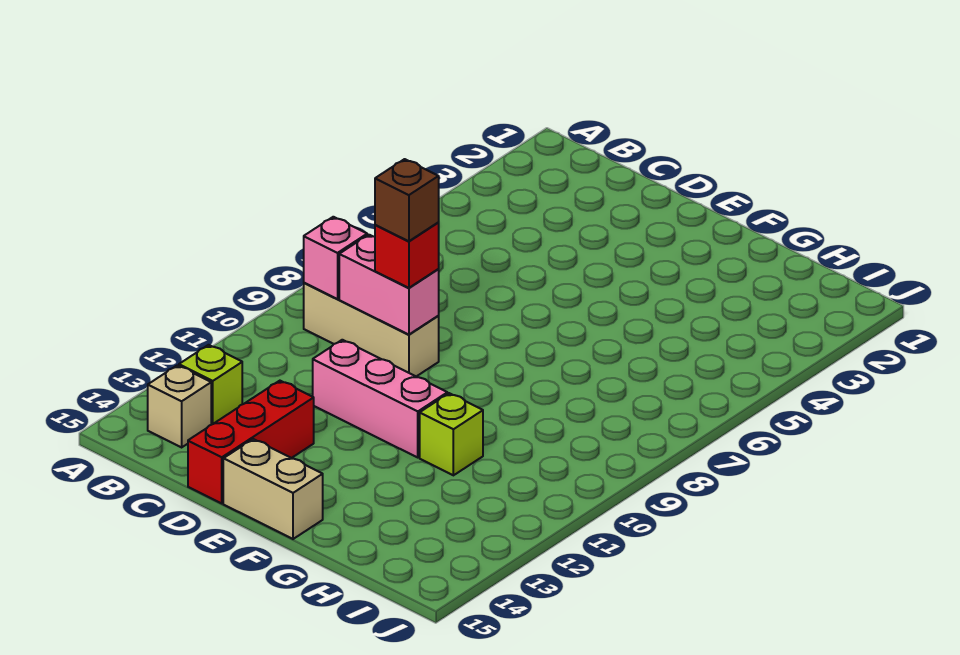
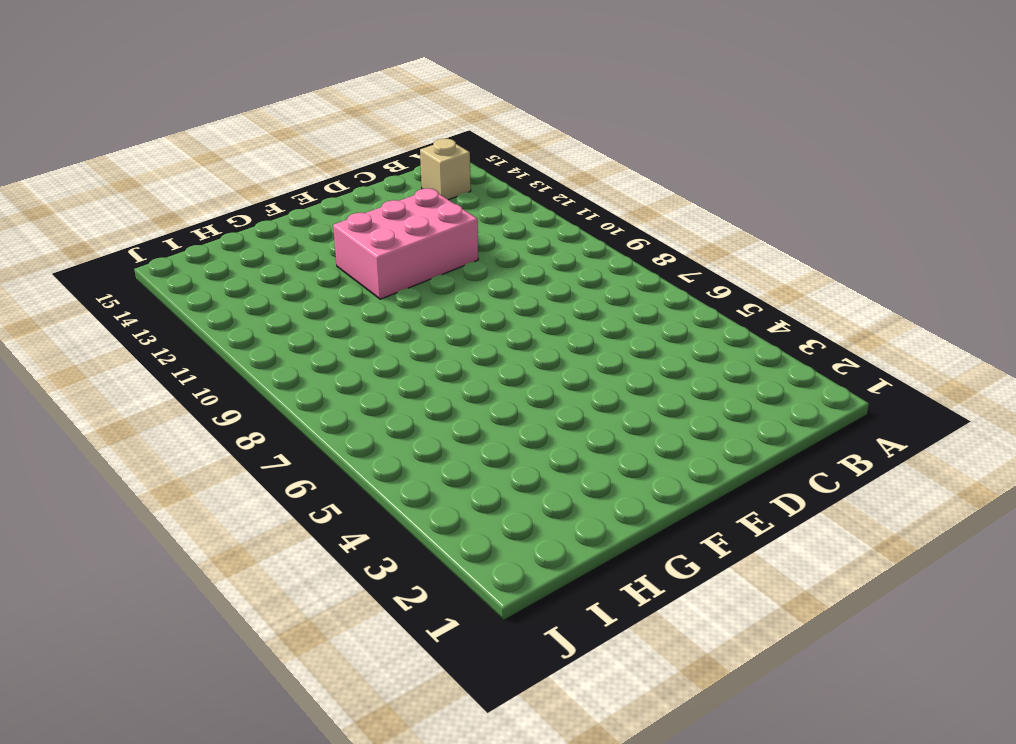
pink brick D11:F12 level 1 -> pink brick D11:F11 level 1
none -> tan brick B9:D9 level 1
none -> lime brick B13 level 1

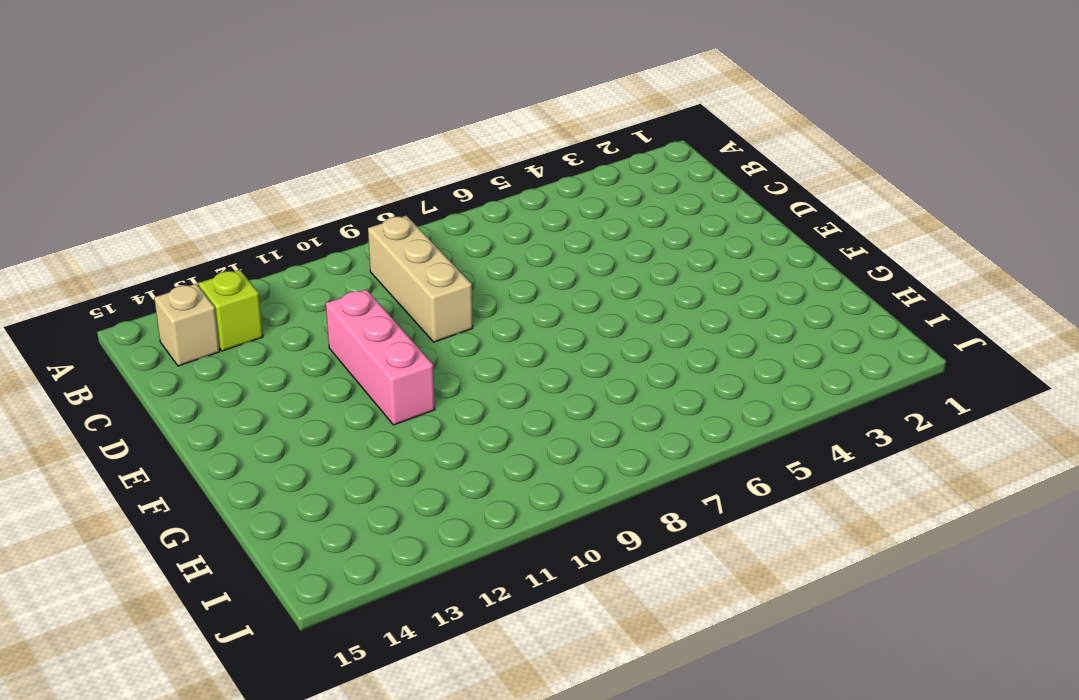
none -> red brick D13:D15 level 1
none -> tan brick E15:F15 level 1

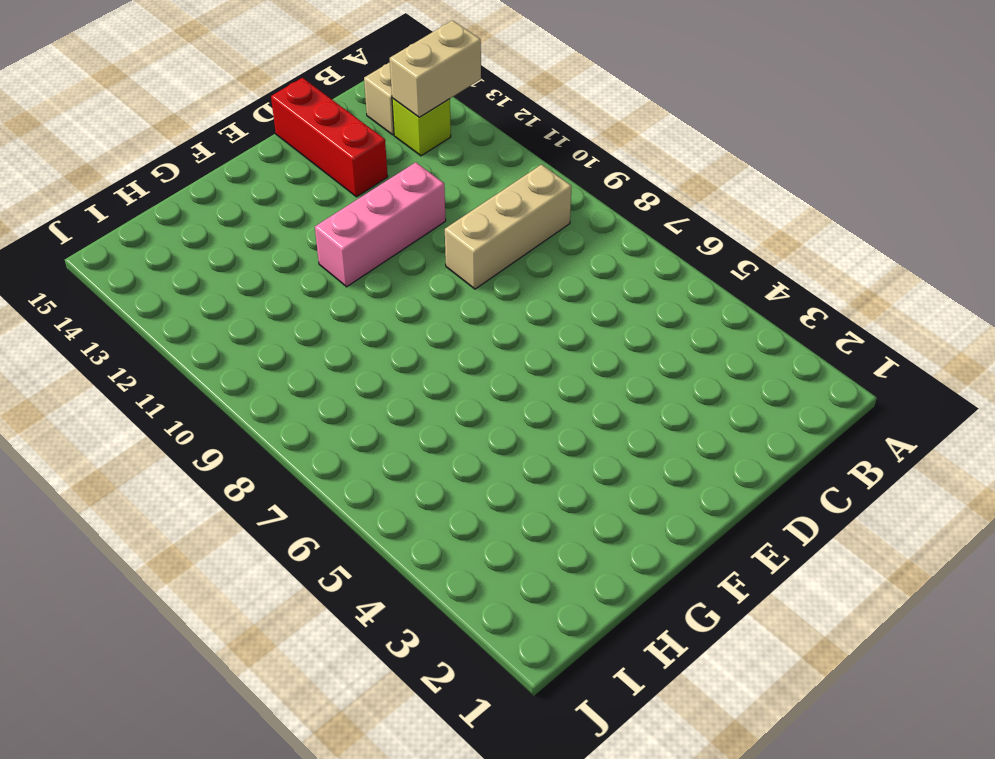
tan brick A13:B13 level 2 -> tan brick E15:F15 level 1
none -> lime brick G11 level 1
none -> pink brick B9 level 2

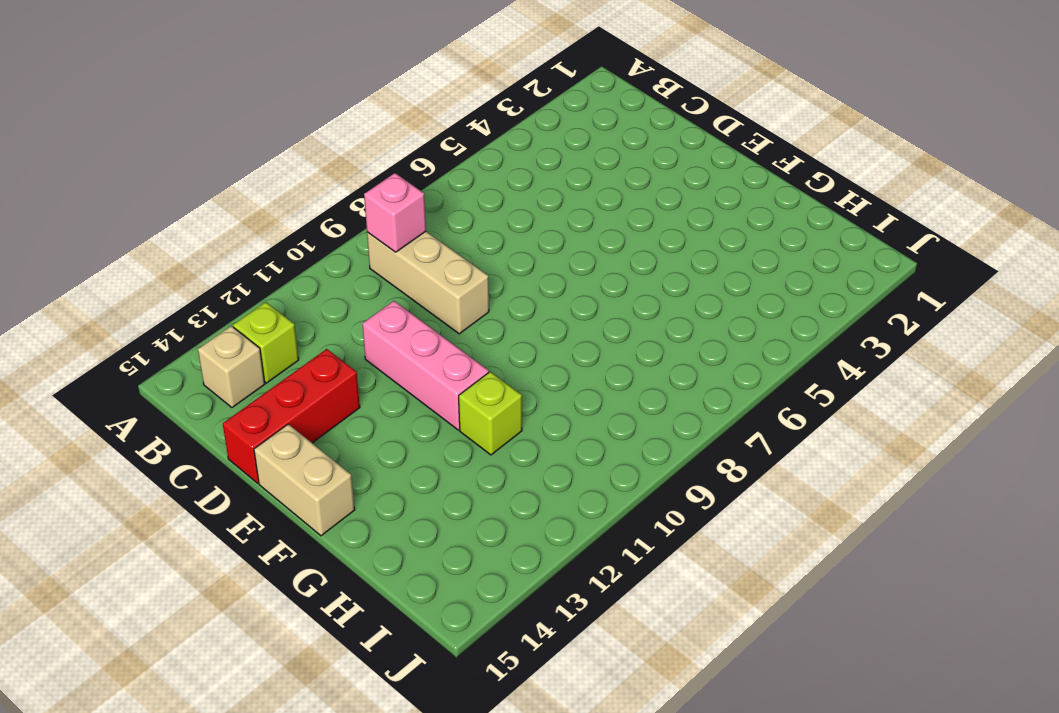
none -> pink brick C9:D9 level 2
none -> red brick D9 level 3

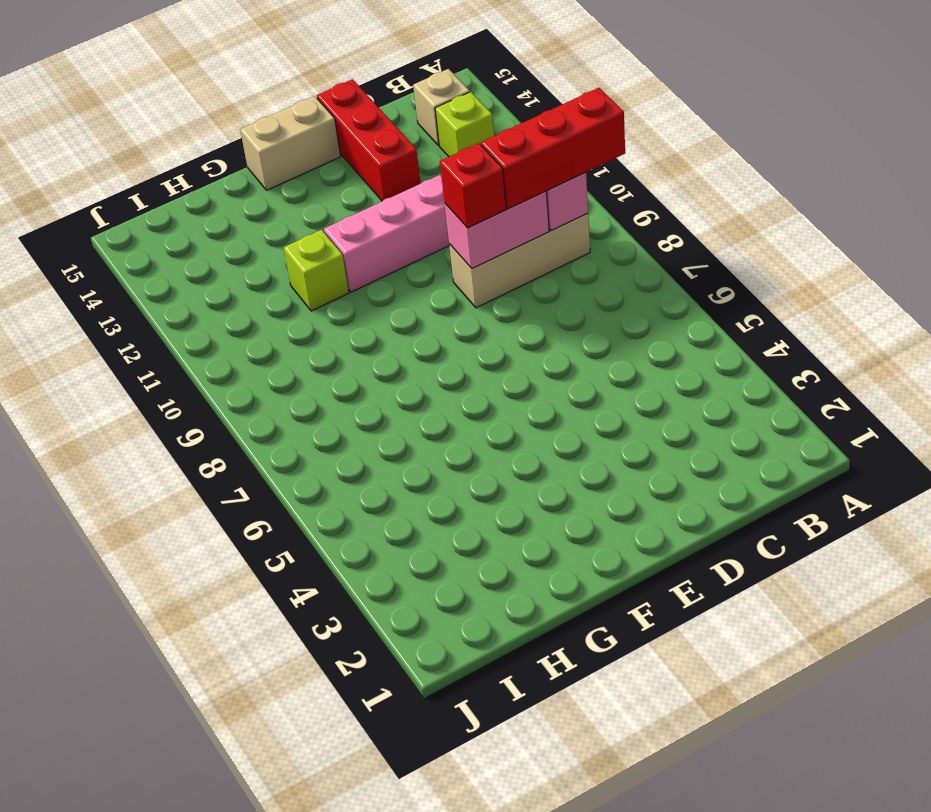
red brick A9:C9 level 3 -> none
none -> brown brick D9 level 4

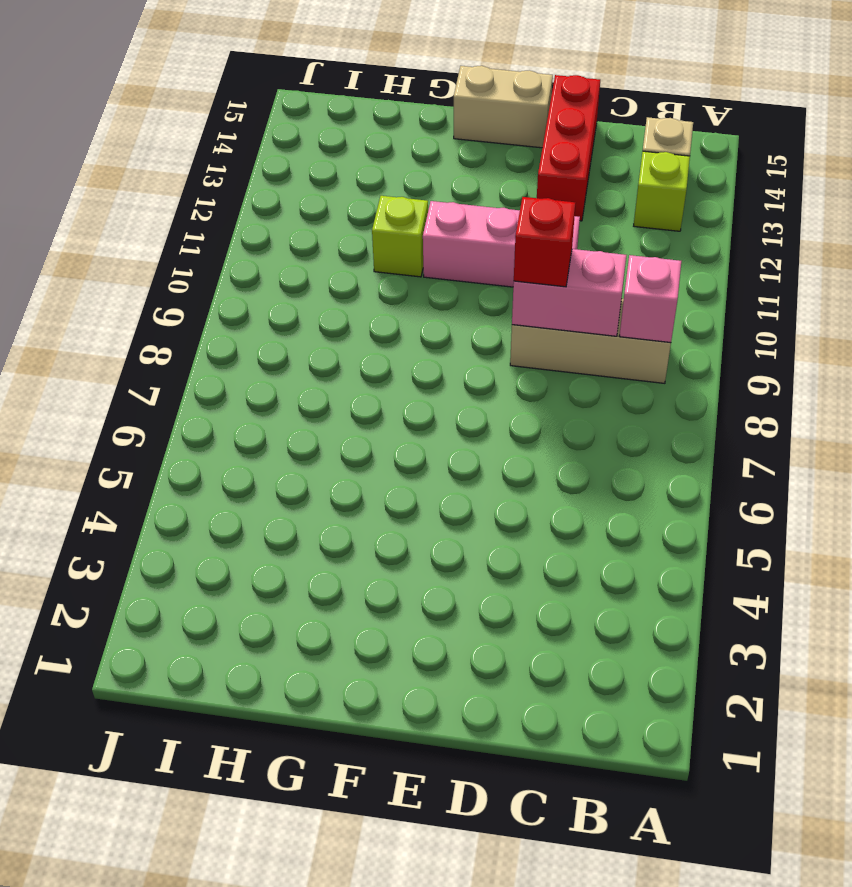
none -> brown brick D9 level 4

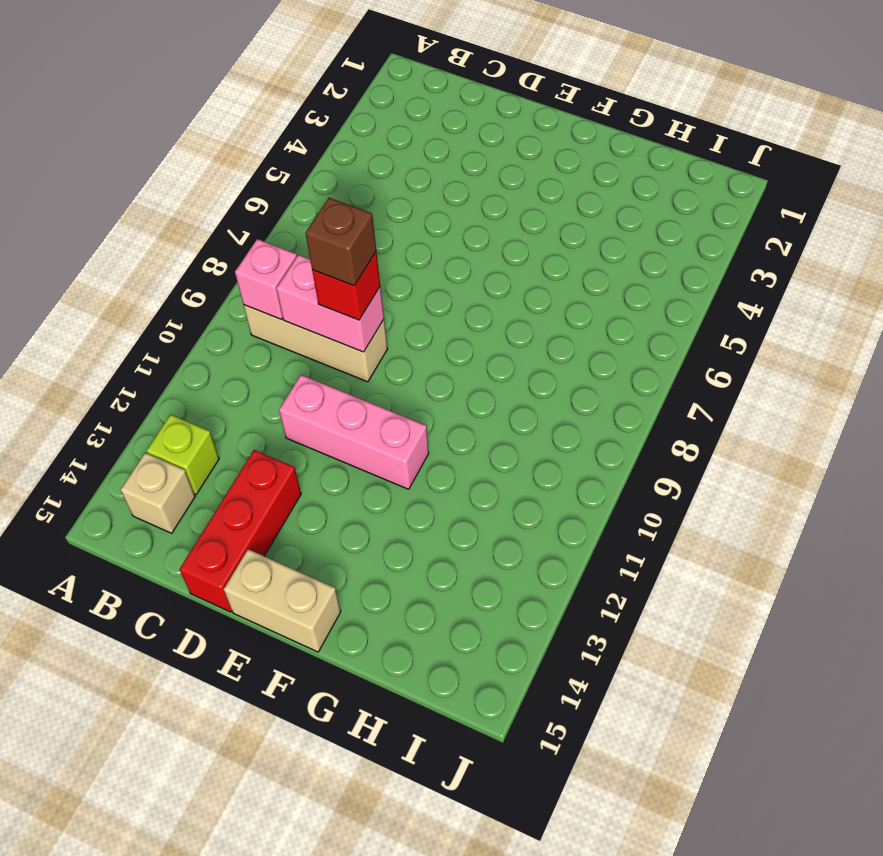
none -> lime brick G11 level 1

